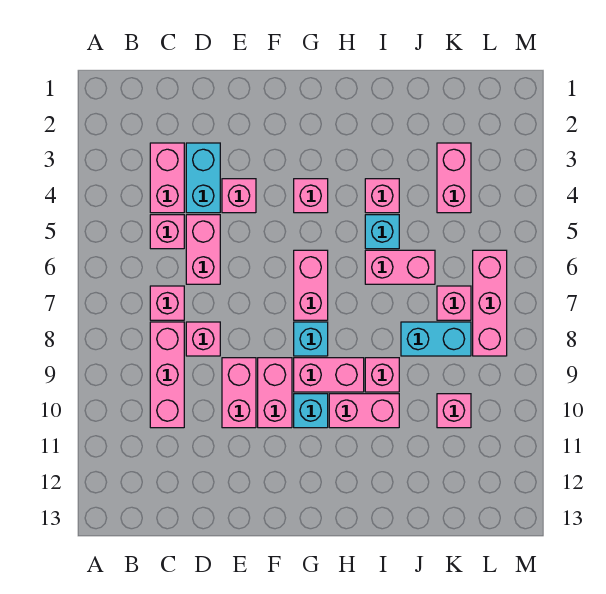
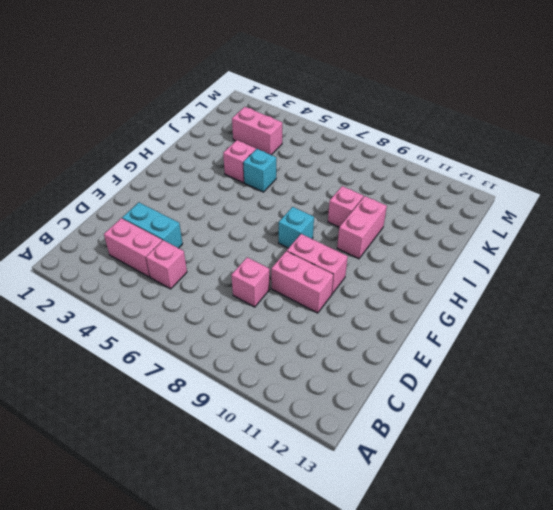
none -> pink brick C7 level 1
none -> pink brick C8:C10 level 1
none -> pink brick D5:D6 level 1

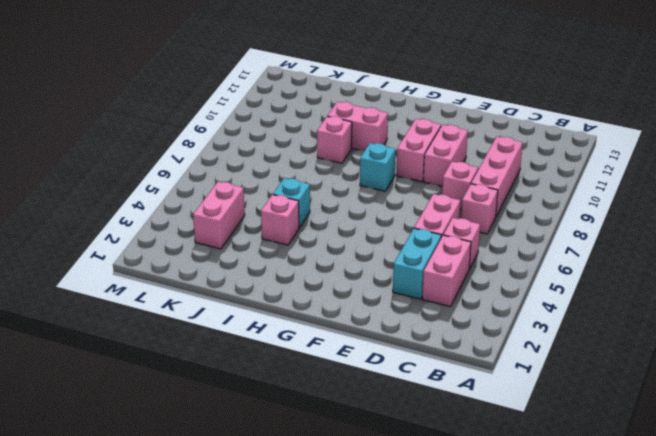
none -> pink brick E4 level 1
none -> pink brick G4 level 1
none -> pink brick G6:G7 level 1

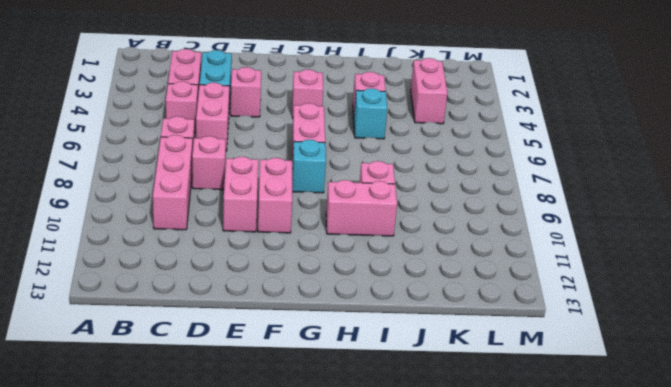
none -> pink brick G9:H9 level 1
none -> cyan brick G10 level 1
none -> pink brick I6:J6 level 1

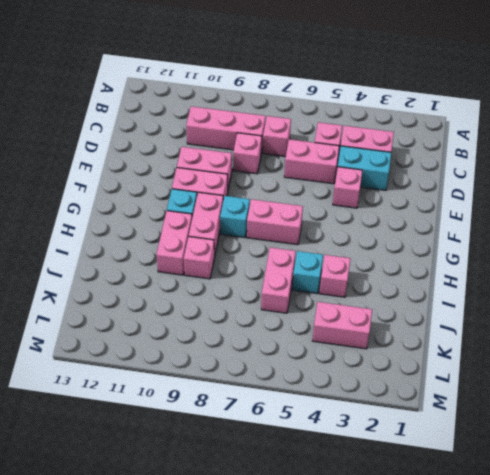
none -> pink brick G4 level 1
none -> cyan brick J8:K8 level 1
none -> pink brick K7 level 1

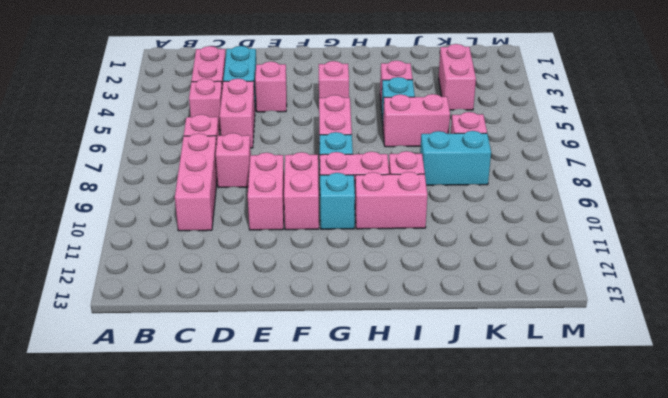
none -> pink brick K10 level 1
none -> pink brick L6:L8 level 1

